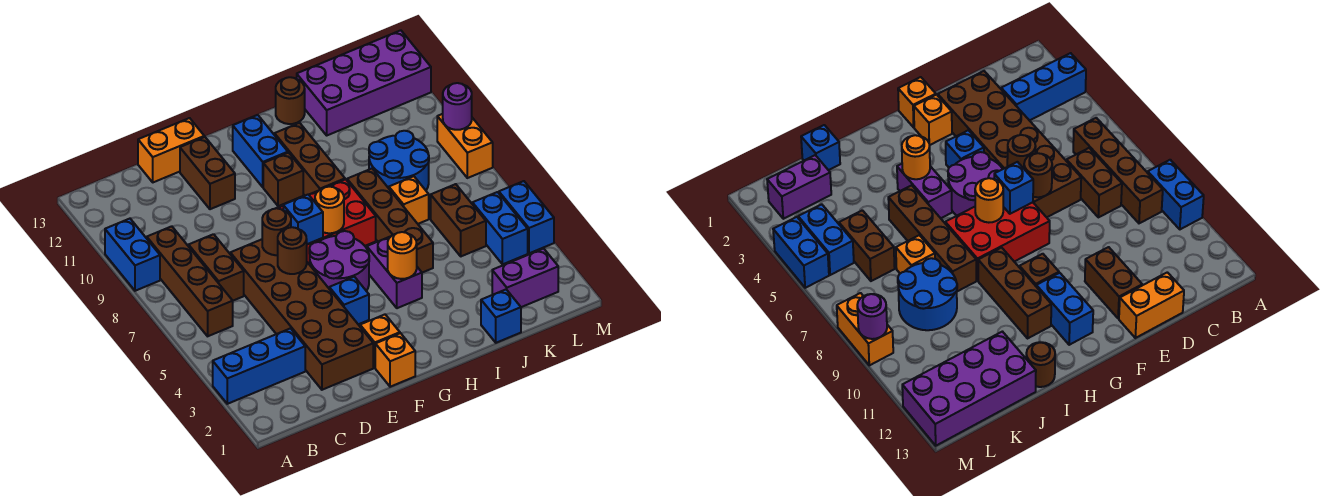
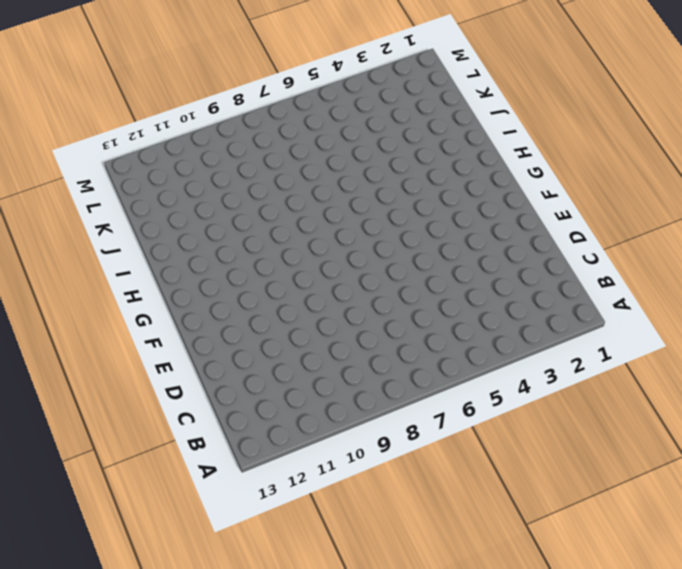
none -> blue brick A3:C3 level 1
none -> blue brick A9:A10 level 1
none -> brown brick B6:B9 level 1
none -> brown brick C7:C8 level 1

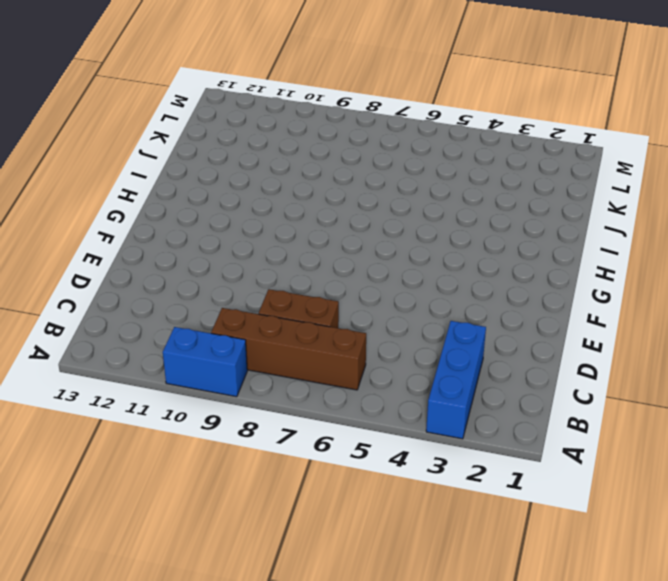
none -> brown brick D2:E7 level 1
none -> orange brick D13:E13 level 1
none -> brown brick E11:E12 level 1
none -> orange brick F1 level 1

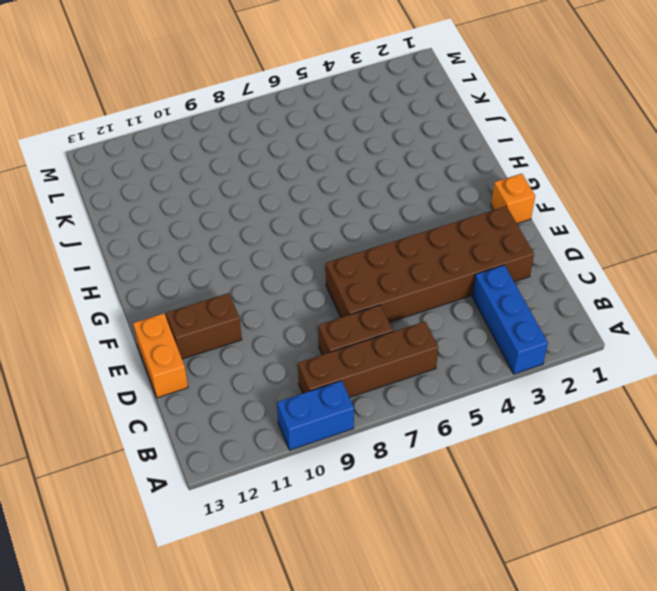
none -> orange brick F2 level 1
none -> blue brick F4 level 1
none -> purple round brick F5:G6 level 1
none -> red brick F7:H8 level 1

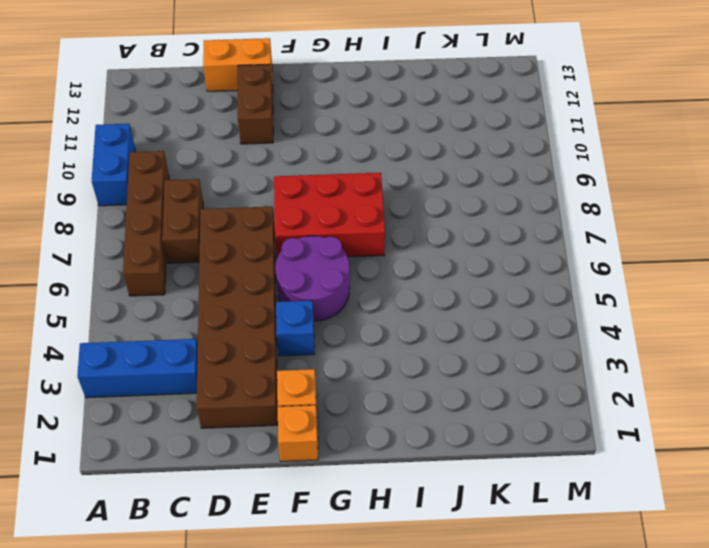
none -> brown brick G10 level 1
none -> blue brick G11:G12 level 1
none -> purple brick H4:H5 level 1
none -> brown brick H9:H11 level 1

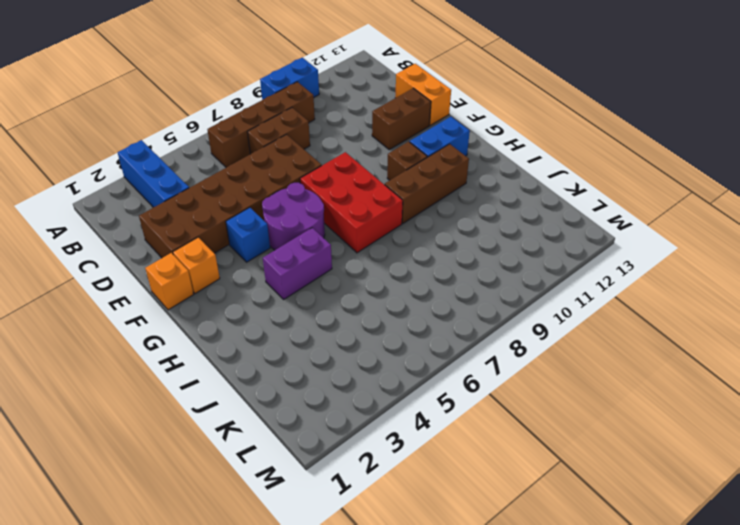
none -> brown brick I5:I8 level 1
none -> brown round brick I13 level 1
none -> blue brick J1 level 1
none -> orange brick J7 level 1

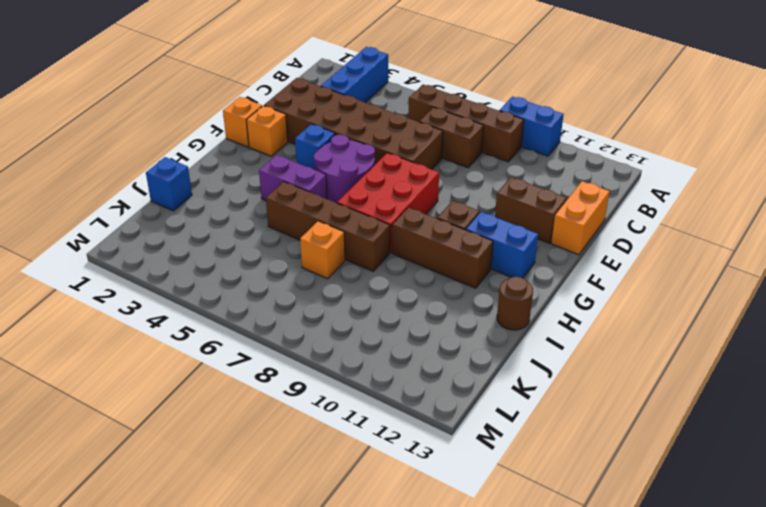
none -> blue round brick J8:K9 level 1
none -> purple brick J12:M13 level 1
none -> purple brick K2:L2 level 1
none -> brown brick K5:K6 level 1

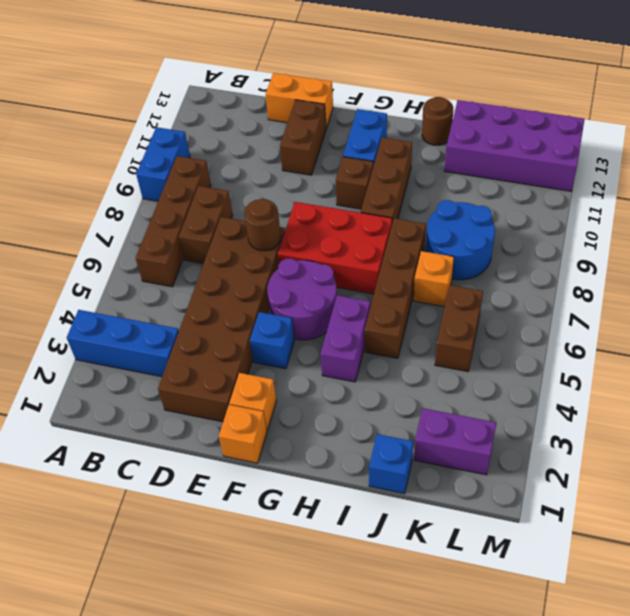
none -> blue brick L4:L5 level 1
none -> blue brick M4:M5 level 1
none -> orange brick M8:M9 level 1
none -> brown round brick E6 level 2

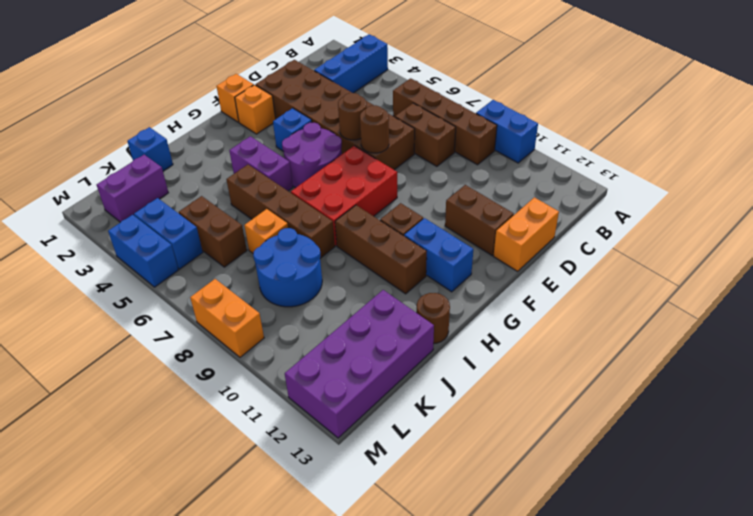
none -> blue brick F7 level 2
none -> orange round brick G7 level 2
none -> orange round brick H4 level 2
none -> purple round brick M9 level 2

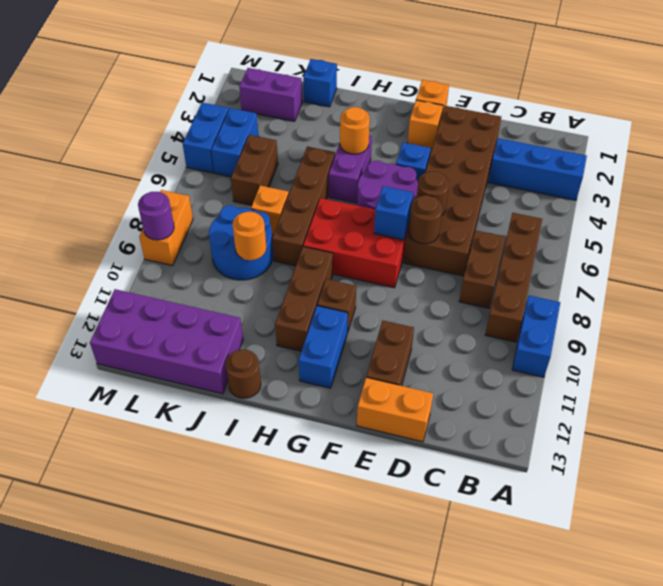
orange round brick J9 level 2 -> orange round brick G7 level 2

